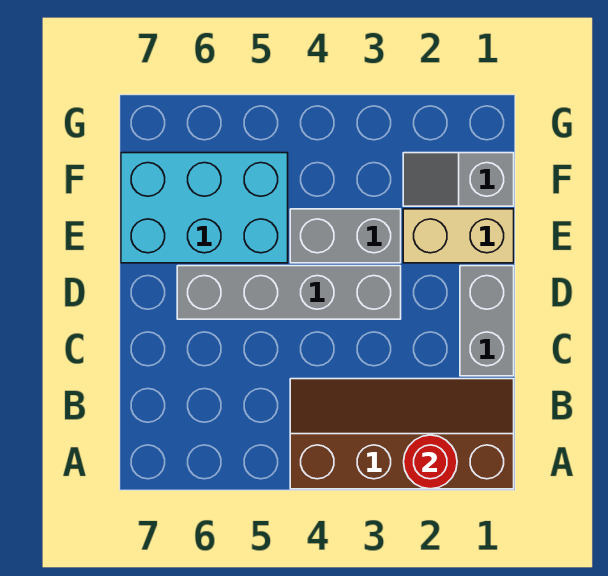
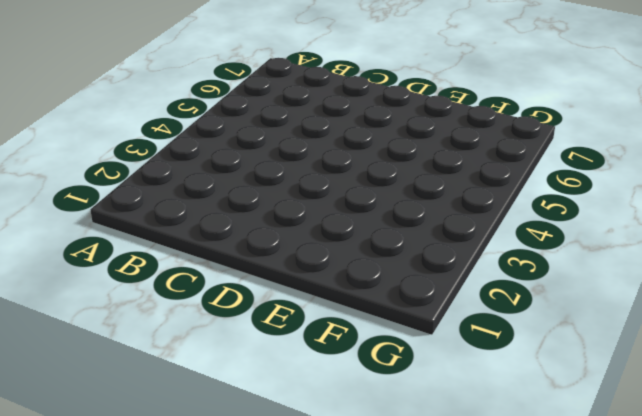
none -> brown slope A1:B4 level 1 top A
none -> grey brick C1:D1 level 1

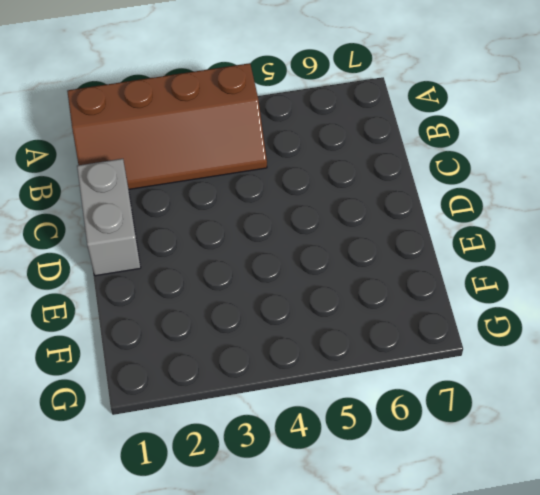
none -> grey brick D3:D6 level 1
none -> tan brick E1:E2 level 1

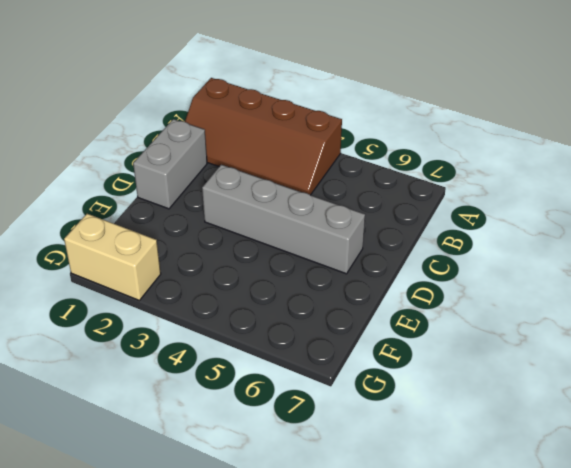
tan brick G1:G2 level 1 -> tan brick E1:E2 level 1
none -> grey brick E3:E4 level 1
none -> cyan brick E5:F7 level 1

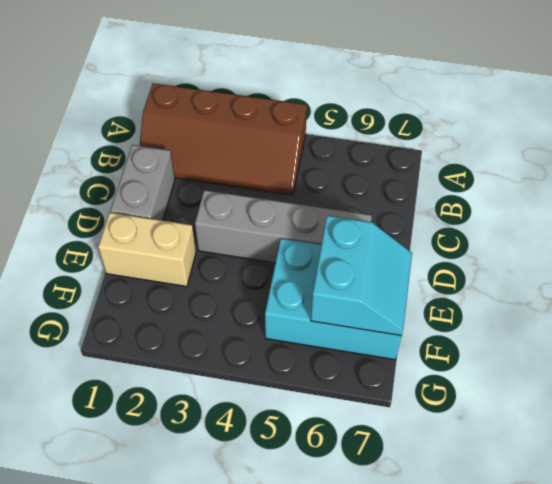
cyan slope E6:F7 level 2 top 6 -> none
none -> grey brick E3:E4 level 1
none -> grey slope F1:F2 level 1 top 1

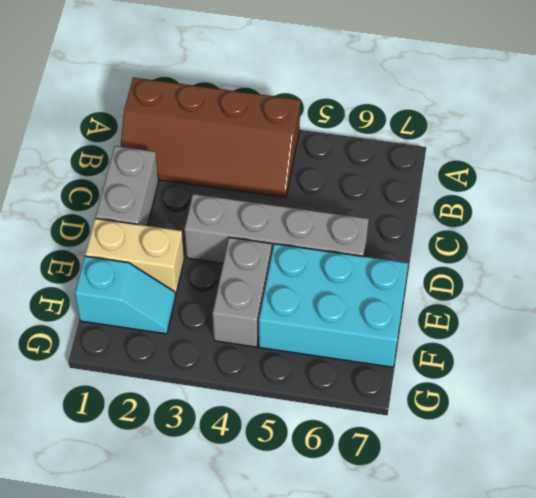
grey brick E4:F4 level 1 -> grey brick E3:E4 level 1
cyan slope F1:F2 level 1 top 1 -> grey slope F1:F2 level 1 top 1
none -> red round brick A2 level 2

